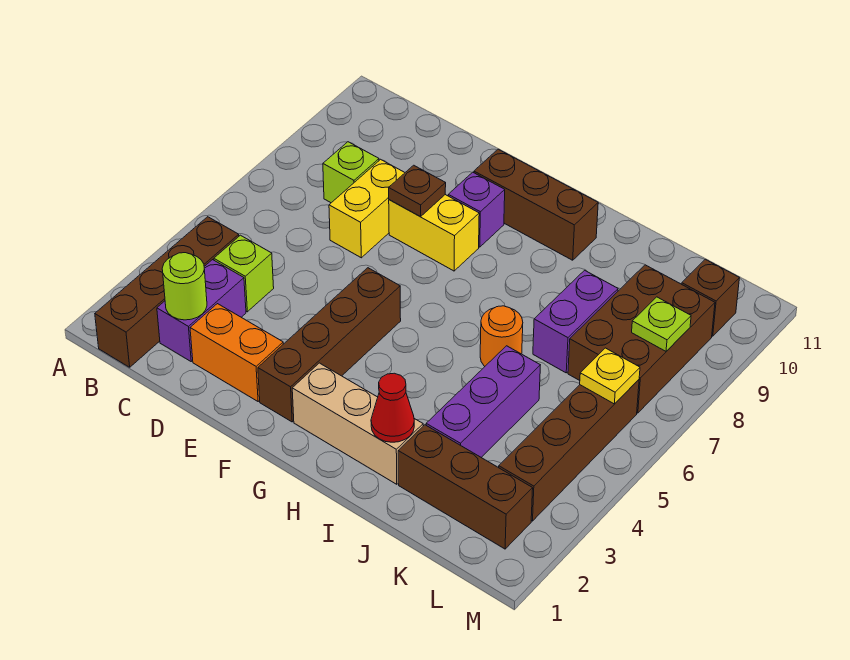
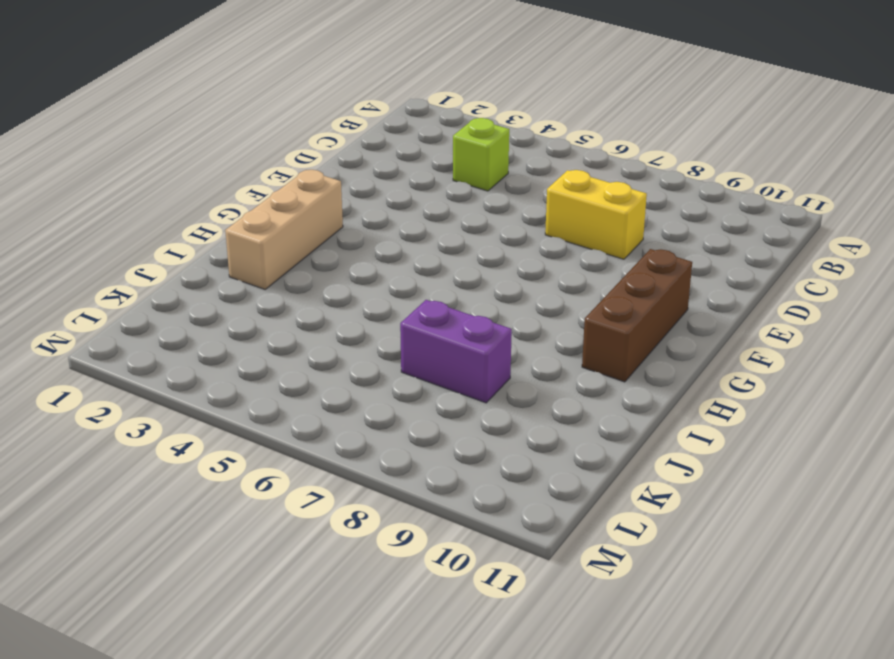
none -> brown brick B1:B4 level 1
none -> purple brick C2:C3 level 1
none -> lime brick C8 level 1

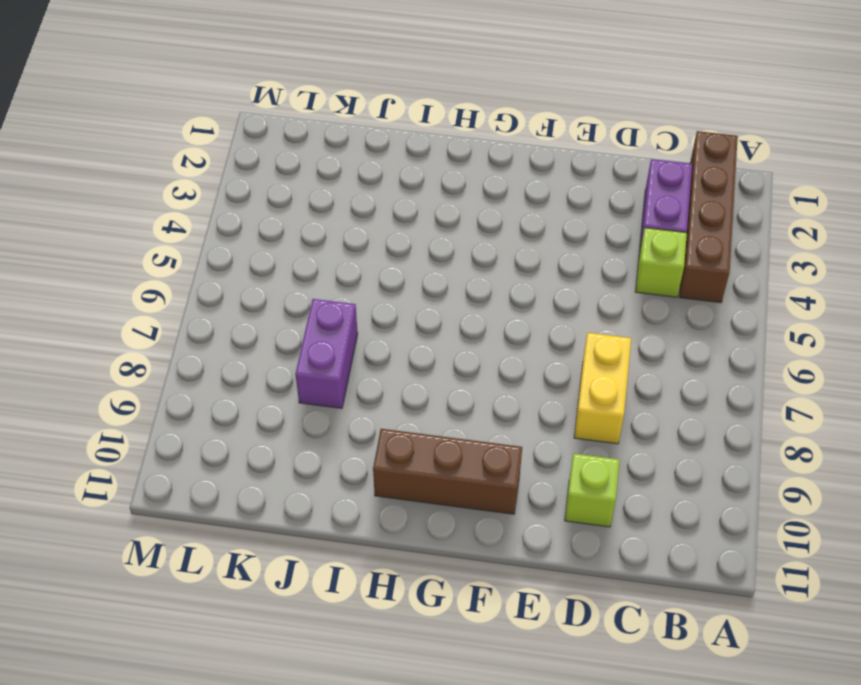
lime brick D10 level 1 -> lime brick C8 level 1
none -> orange brick D2:E2 level 1
none -> yellow brick E8:F8 level 1
none -> brown brick F2:F5 level 1

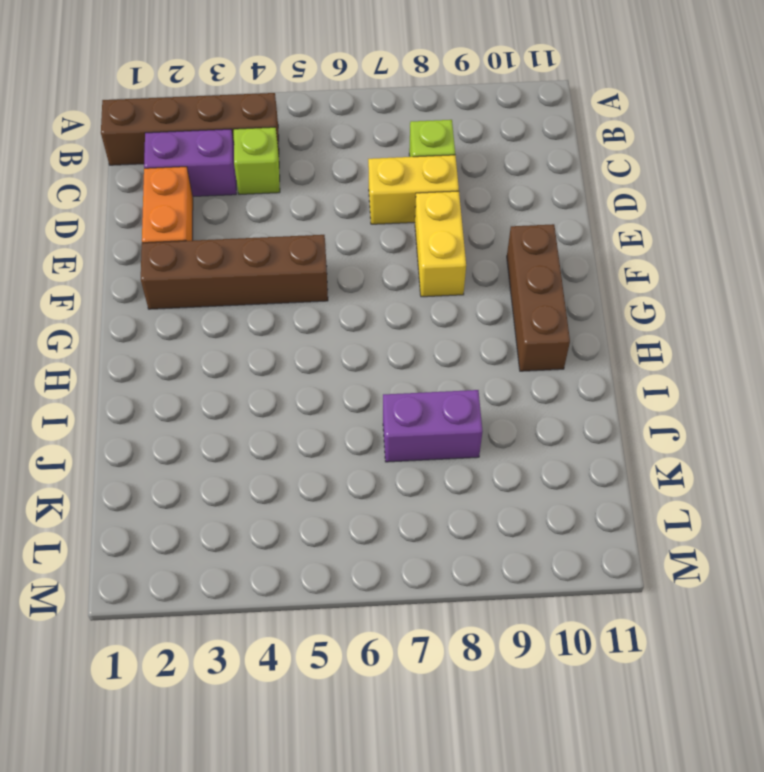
none -> purple brick F9 level 1
none -> tan brick G2:I2 level 1
none -> orange round brick I6 level 1

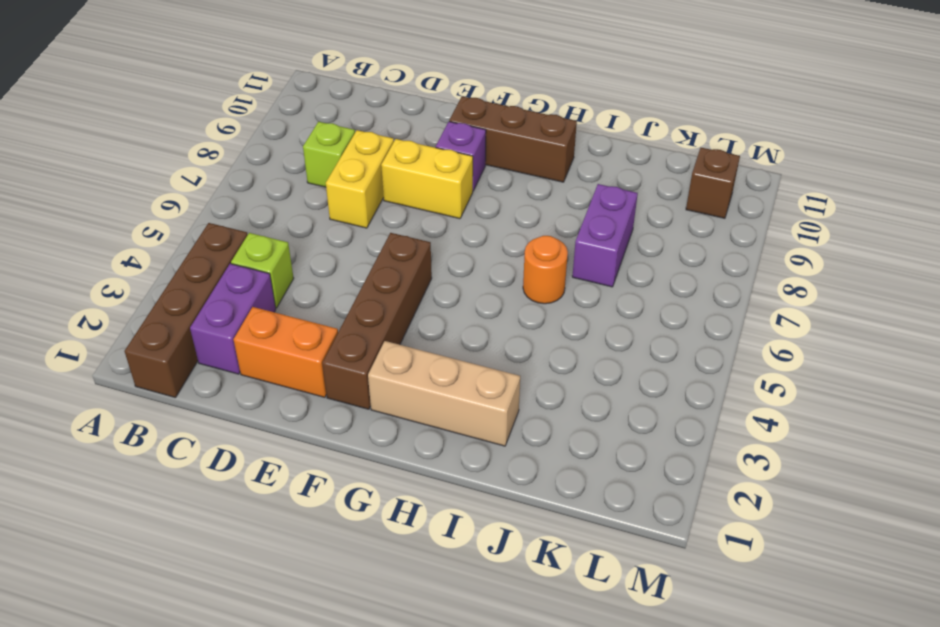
none -> brown brick J2:L2 level 1
none -> purple brick J3:J5 level 1
none -> brown brick K7:L9 level 1

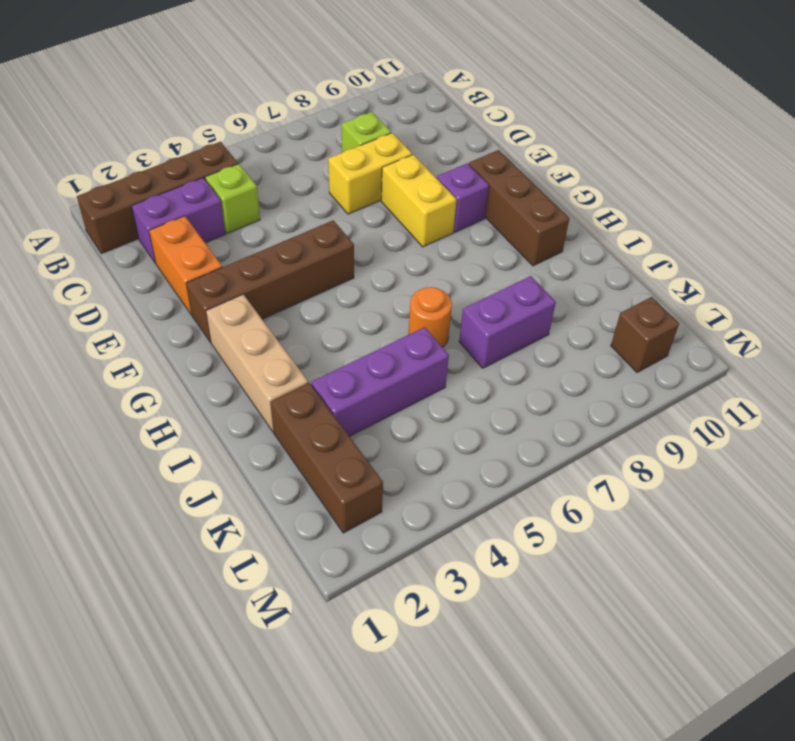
none -> brown brick K7:L9 level 1
none -> brown brick L3:L6 level 1
none -> lime round brick C2 level 2

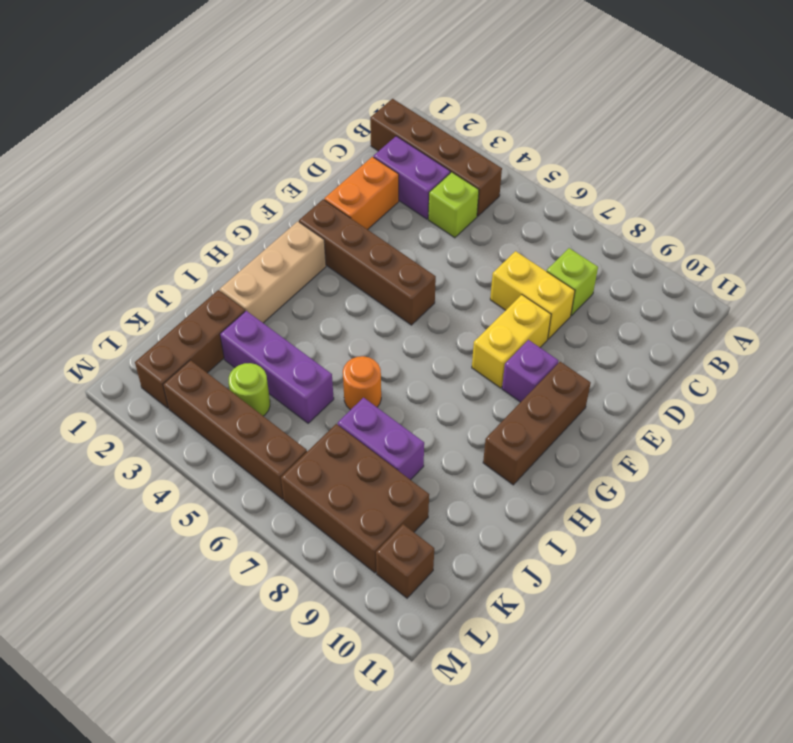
lime round brick K4 level 1 -> lime round brick C2 level 2
none -> brown plate E8 level 2
none -> red cone I2 level 2
none -> yellow plate L6 level 2

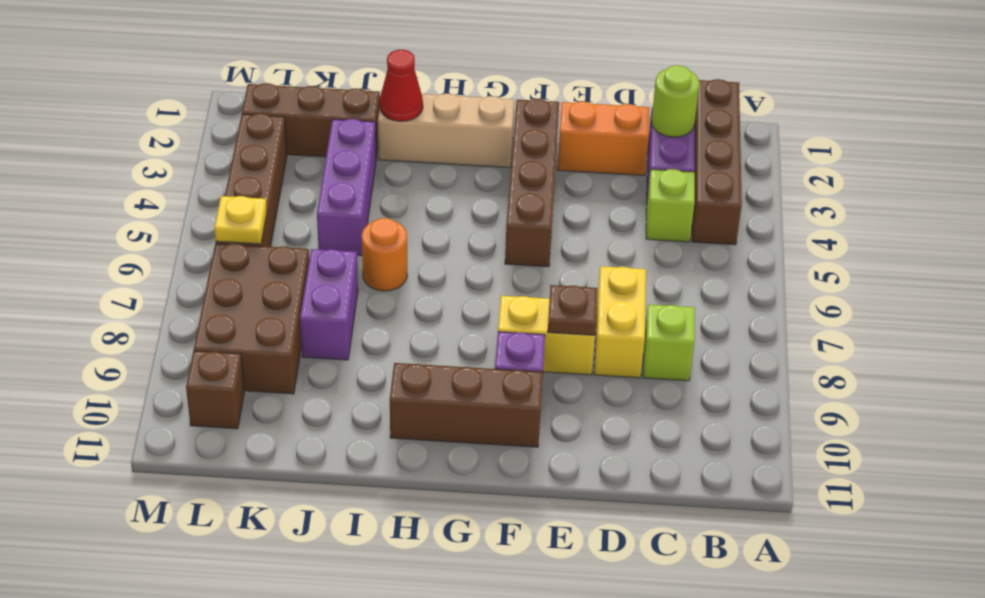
none -> lime plate L8 level 2

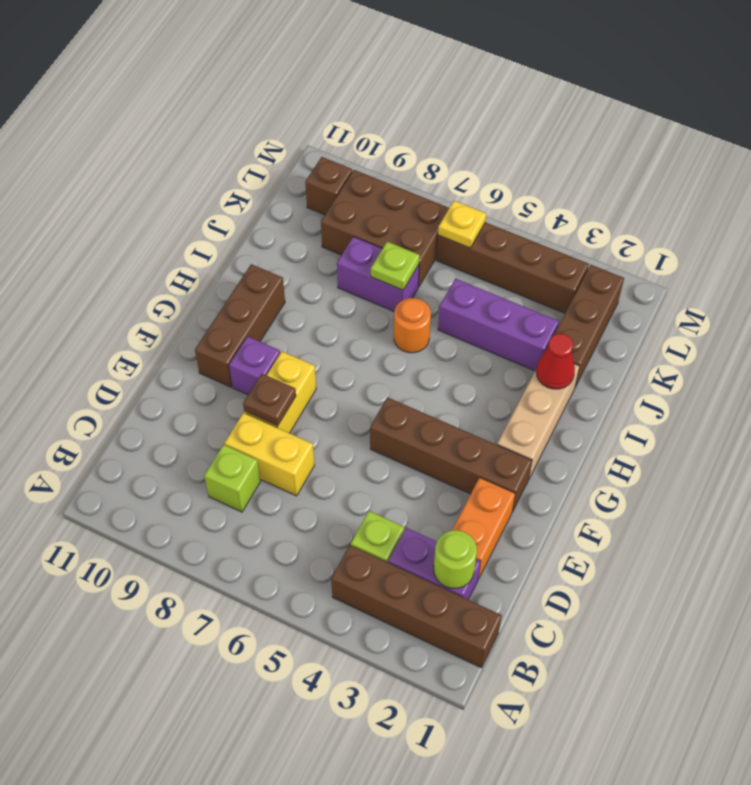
lime plate J7 level 2 -> lime plate L8 level 2

